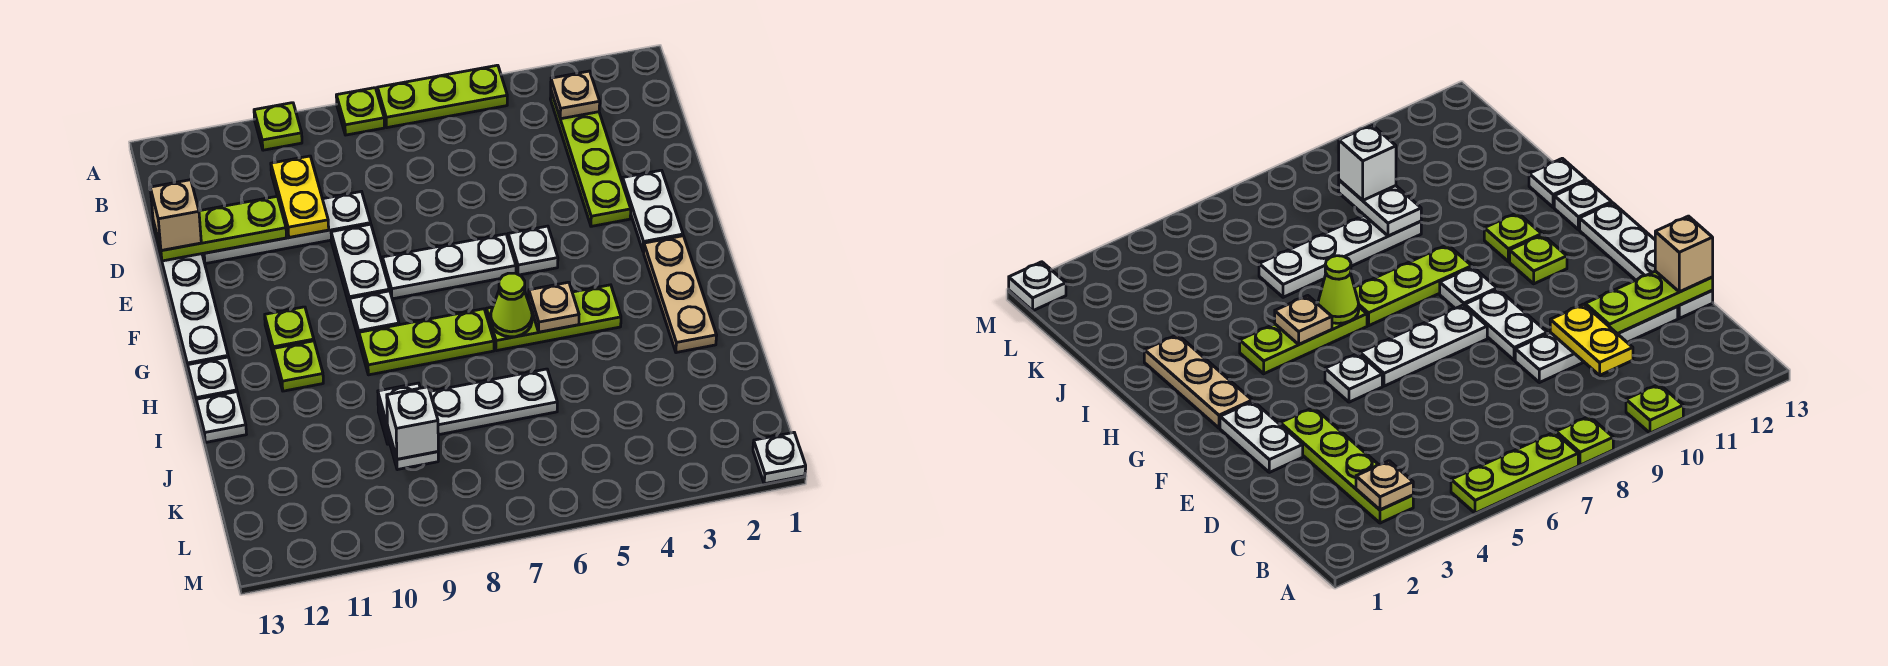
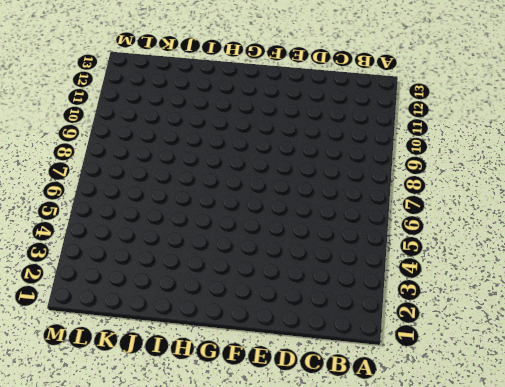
none -> lime plate A5:A7 level 1
none -> lime plate A8 level 1
none -> lime plate A10 level 1

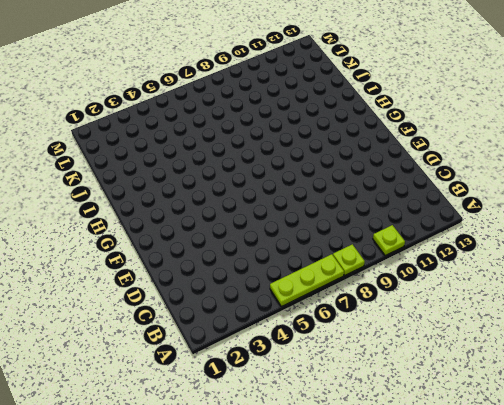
none -> lime plate B3:E3 level 1
none -> white plate D9:D12 level 1
none -> white plate D13:G13 level 1

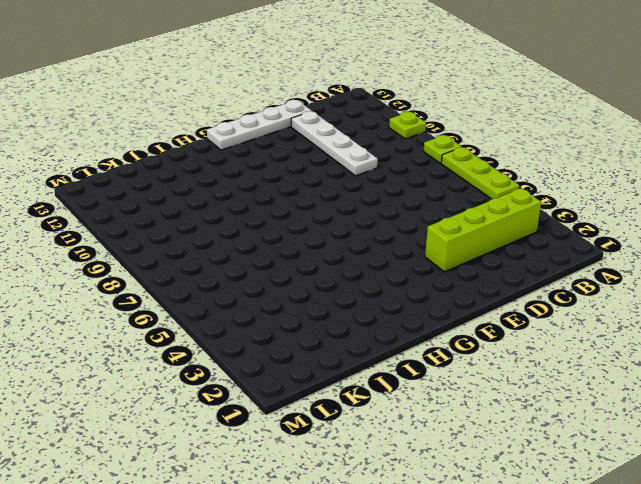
lime brick B3:E3 level 1 -> lime plate B3:E3 level 1
none -> white plate E2:F2 level 1
none -> white plate E9:F9 level 1
none -> white plate F5 level 1

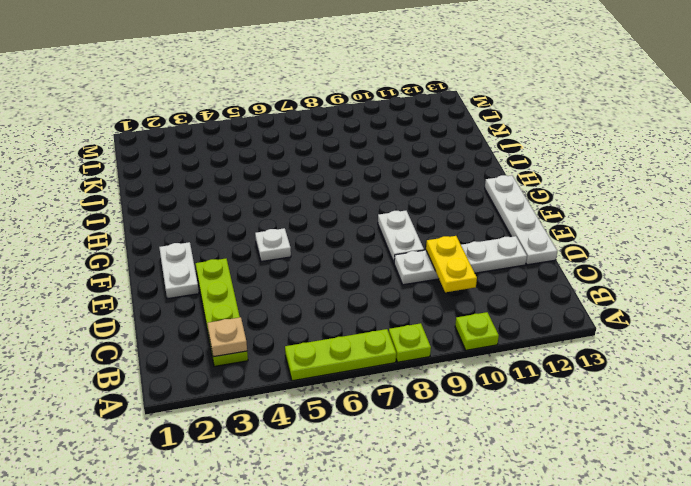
none -> white plate F6:F8 level 1
none -> tan plate G2:I2 level 1
none -> white plate G9 level 1

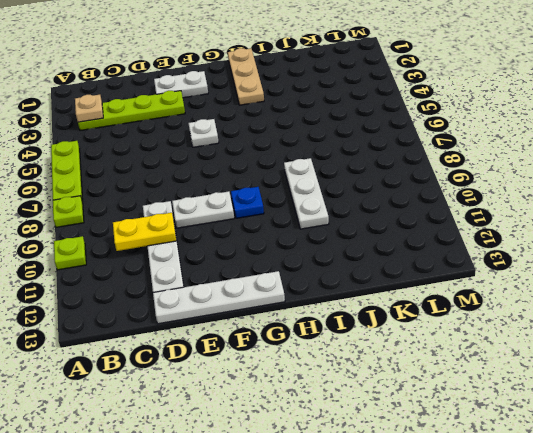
blue plate G9 level 1 -> white plate G9 level 1
tan plate H1:H3 level 1 -> tan plate G2:I2 level 1
white plate I8:I10 level 1 -> white plate F6:F8 level 1
none -> lime plate G11 level 1
none -> lime plate H4:H6 level 1
none -> lime plate H7:H9 level 1

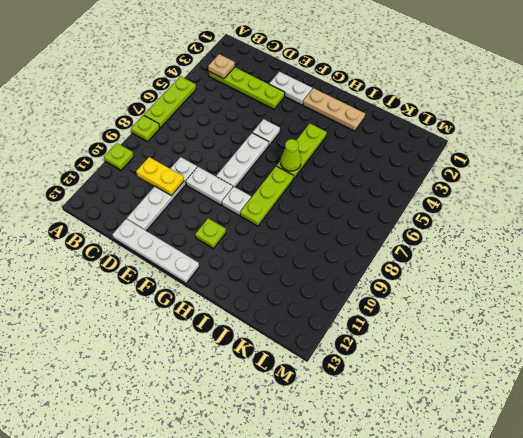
none -> lime plate H11 level 1
none -> white plate H13 level 1
none -> white plate I13 level 1

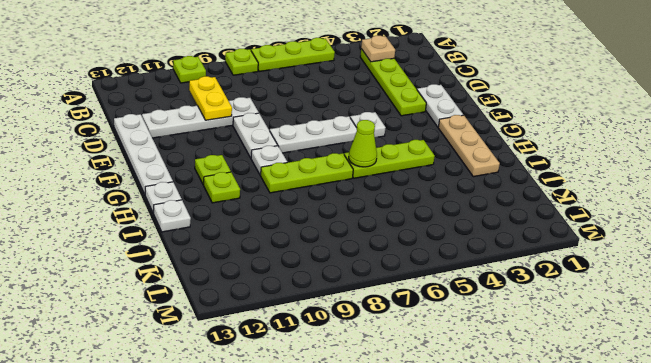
none -> white plate J6:J9 level 1
none -> white plate M1 level 1
none -> lime plate D11:D13 level 2

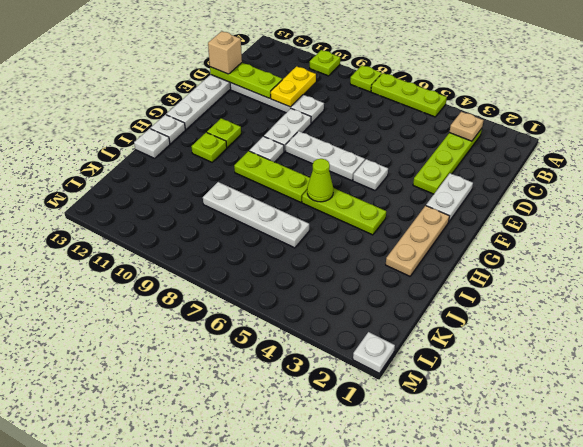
none -> tan plate H5 level 2
none -> white plate J9:K9 level 2
none -> white brick K9 level 3

